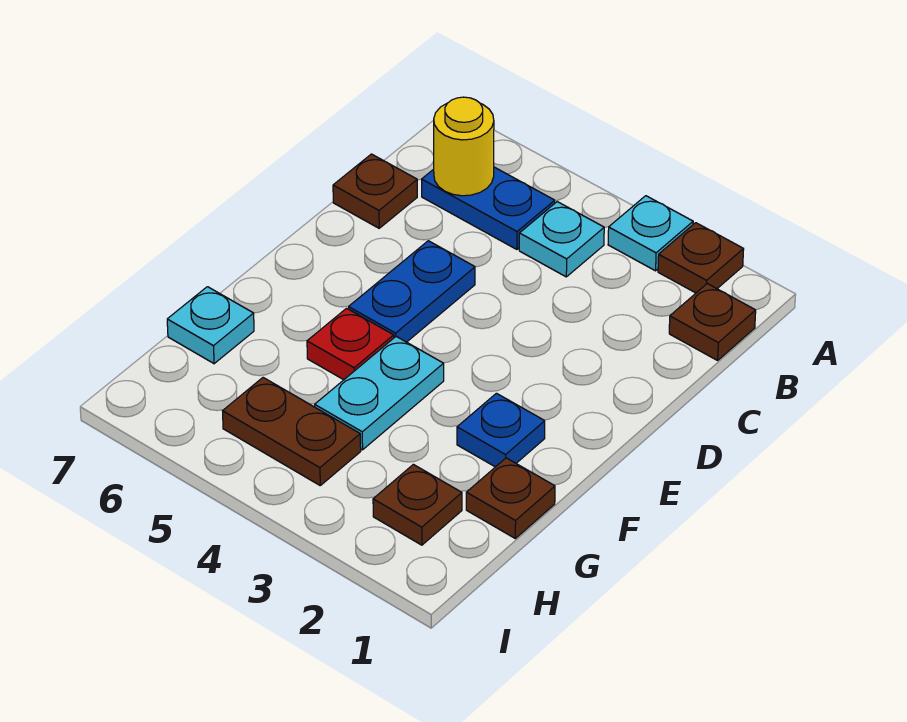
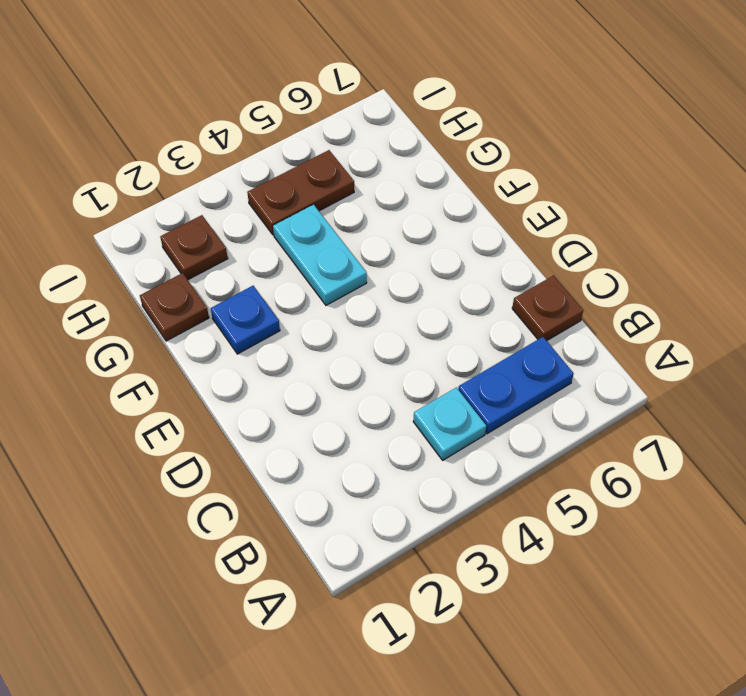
none -> brown plate A2 level 1
none -> cyan plate A3 level 1
none -> brown plate B1 level 1

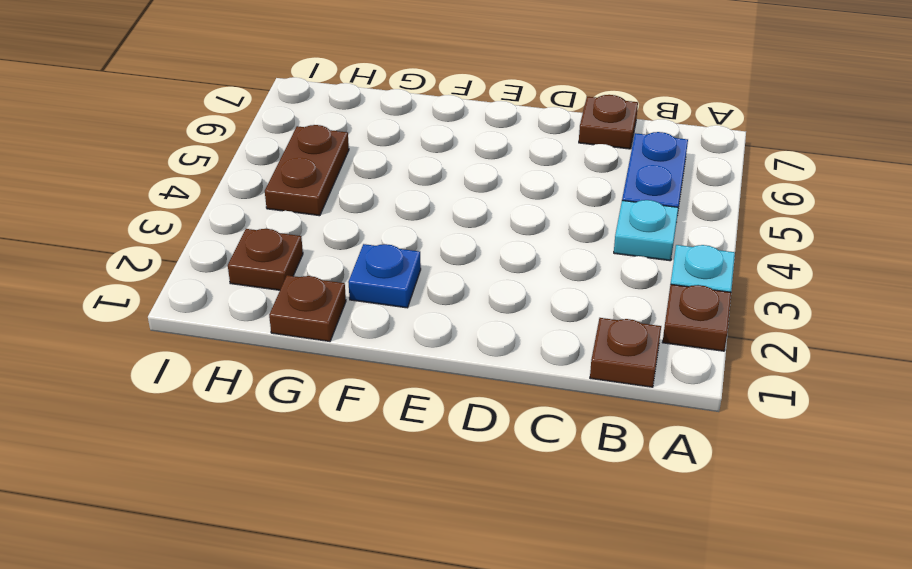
none -> blue plate D5:E5 level 1
none -> cyan plate F4:G4 level 1
none -> red plate F5 level 1

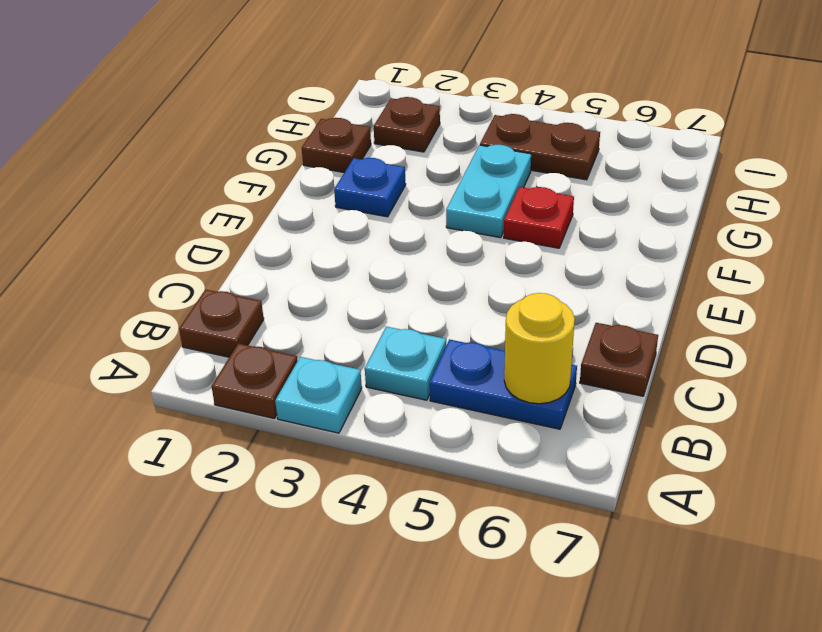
none -> blue plate D5:E5 level 1
none -> cyan plate G7 level 1

